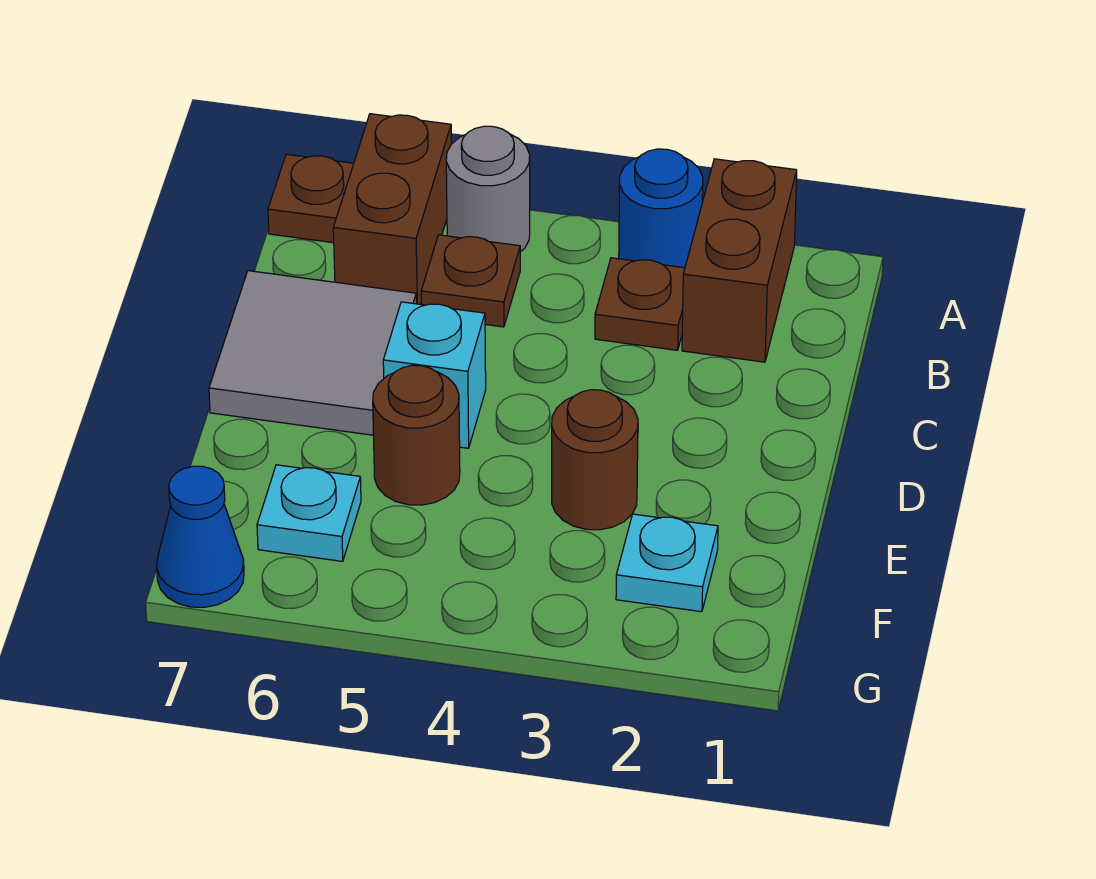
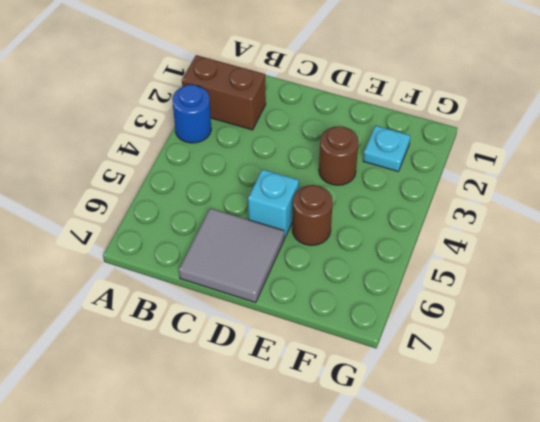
none -> grey round brick A5 level 1
none -> brown brick A6:B6 level 1
none -> brown plate A7 level 1

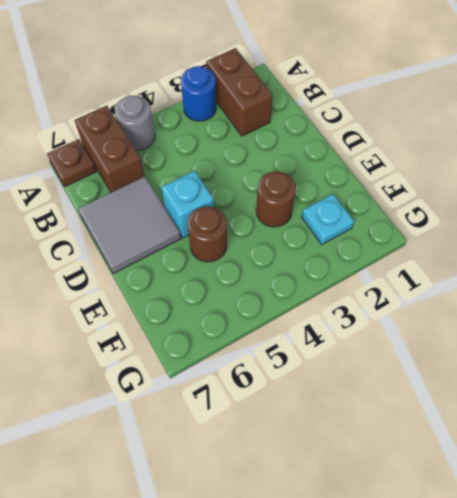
none -> brown plate B3 level 1
none -> brown plate B5 level 1
none -> cyan plate F6 level 1

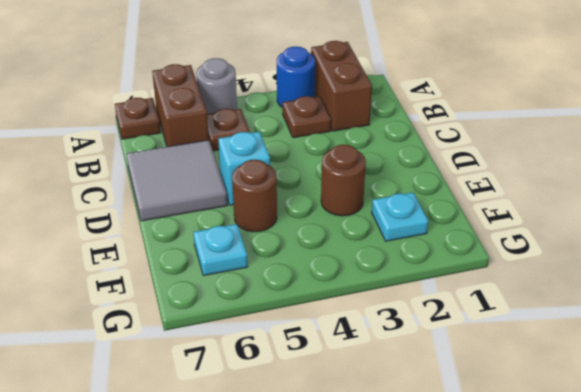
none -> blue cone G7 level 1

